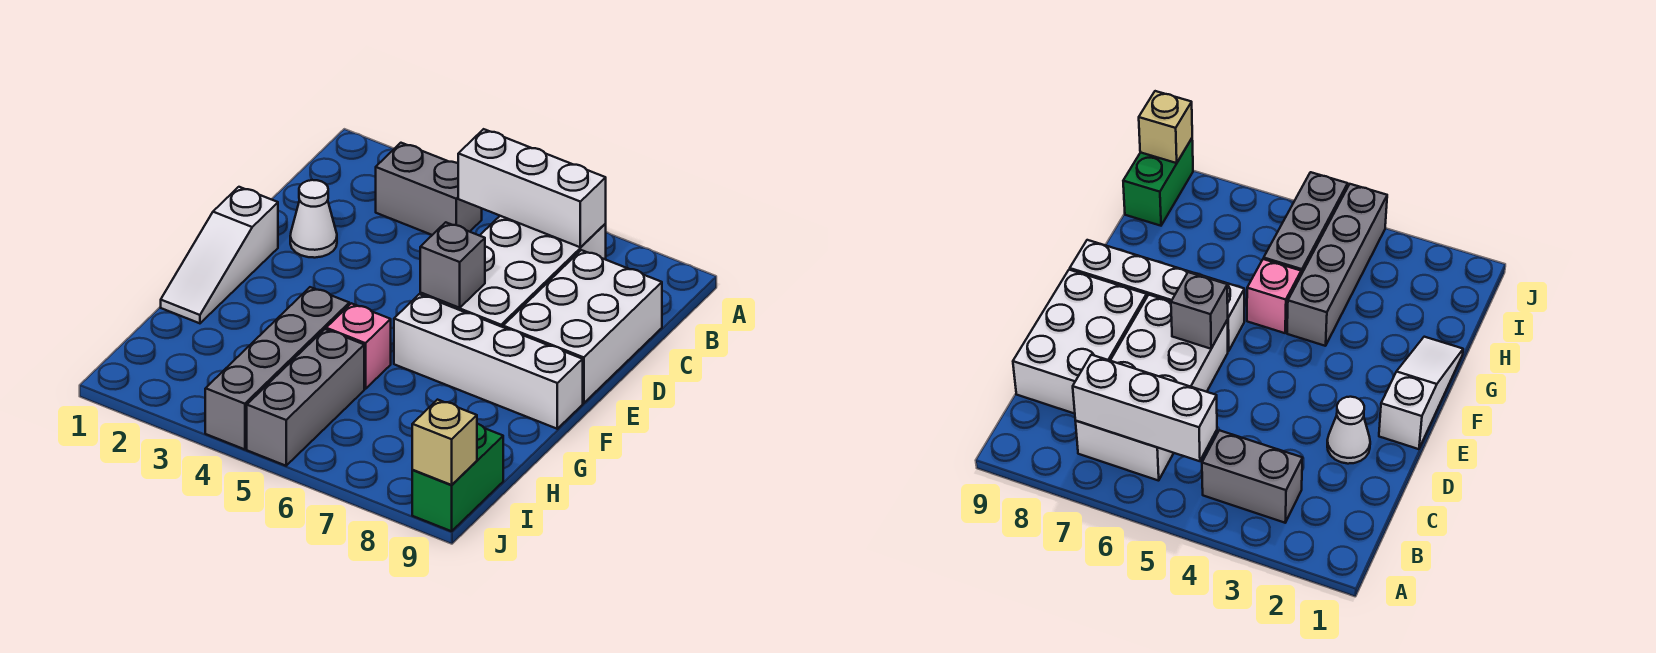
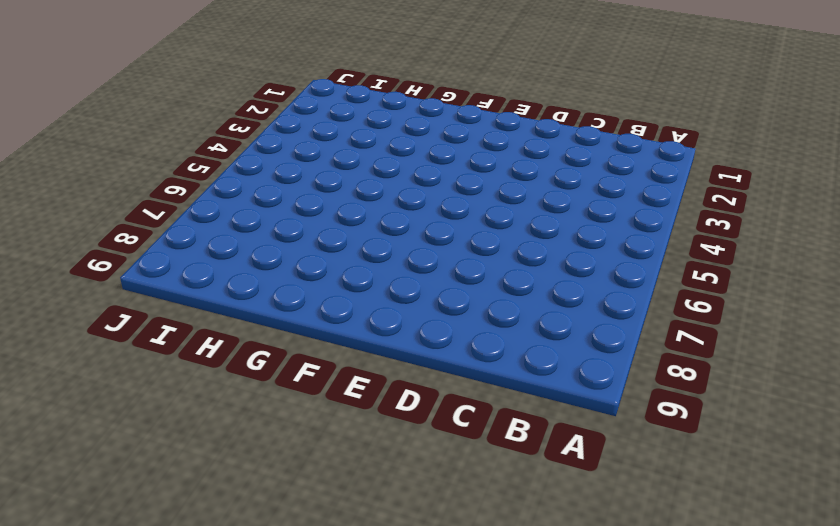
none -> grey brick B3:B4 level 1
none -> white brick B6:E7 level 1
none -> white brick C8:E9 level 1

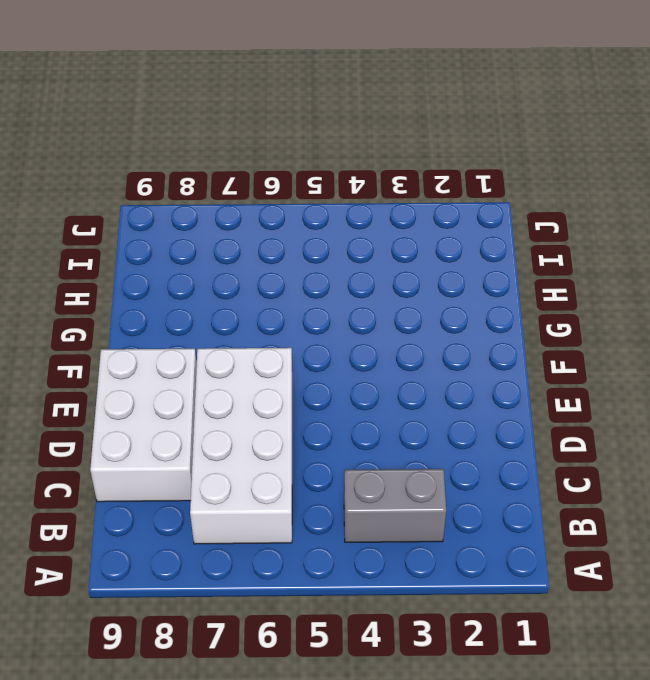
none -> white cone D2 level 1
none -> white slope E1:G1 level 1 top E
none -> white brick F6:F9 level 1

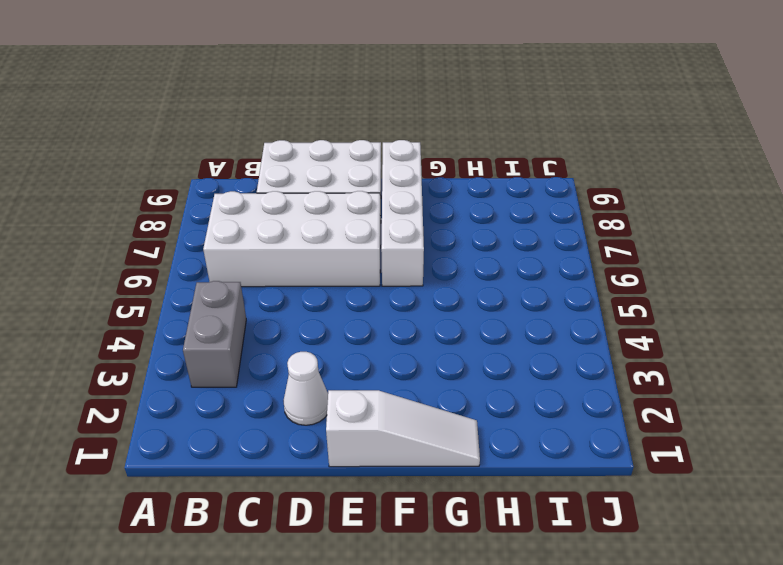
none -> grey brick G4:J4 level 1
none -> pink brick G5 level 1
none -> grey brick H5:J5 level 1

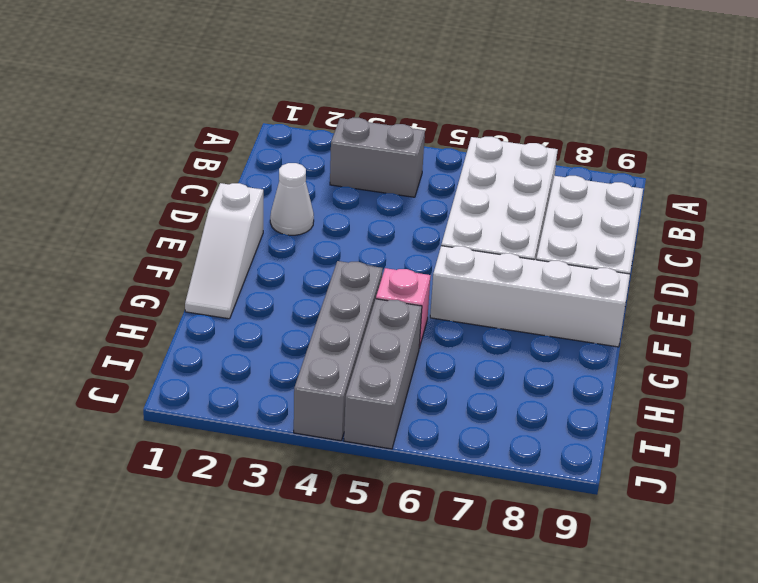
none -> green brick I9:J9 level 1
none -> white brick B5:B7 level 2
none -> grey brick E6 level 2

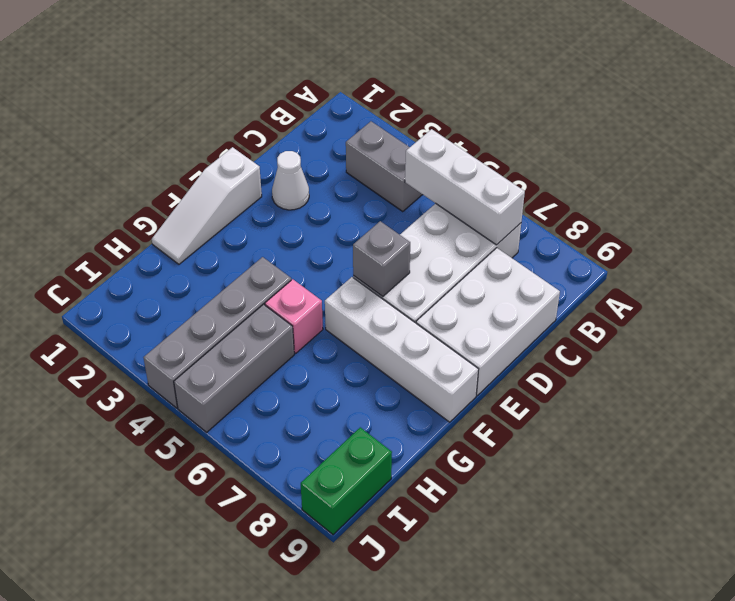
none -> tan brick J9 level 2

